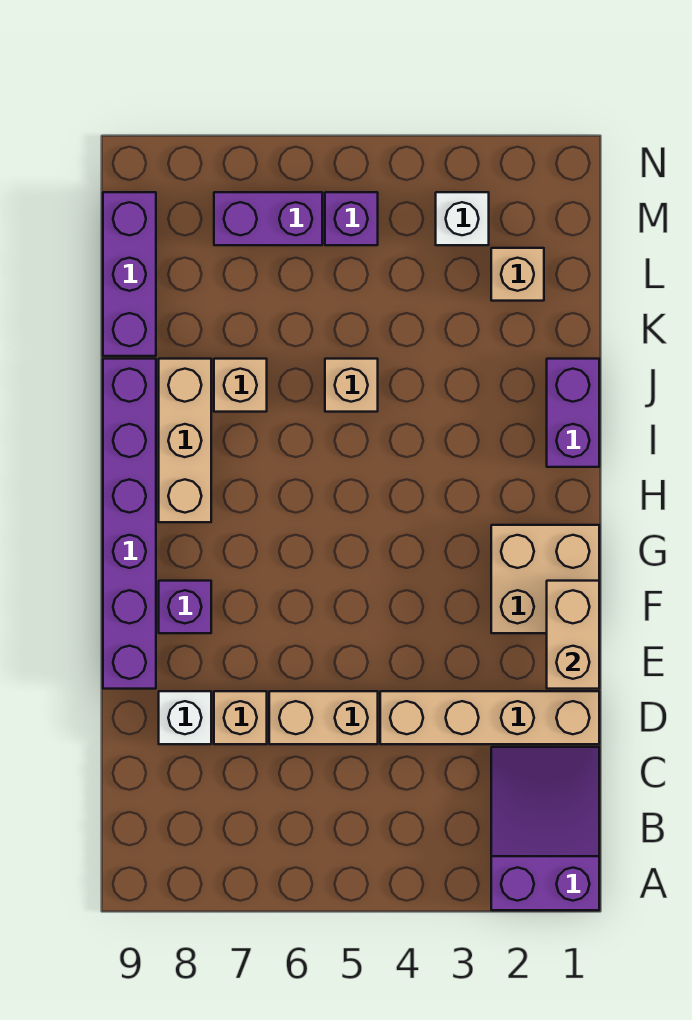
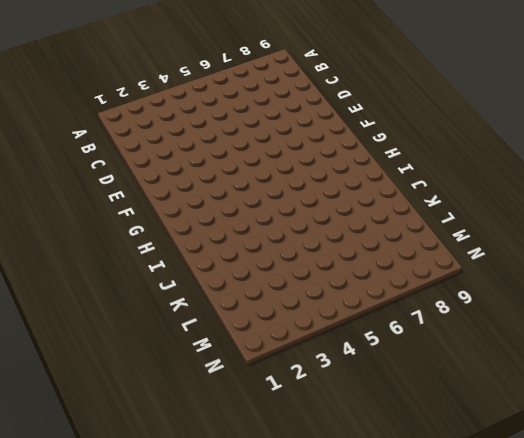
none -> purple slope A1:C2 level 1 top A
none -> tan brick D1:D4 level 1
none -> tan brick D5:D6 level 1

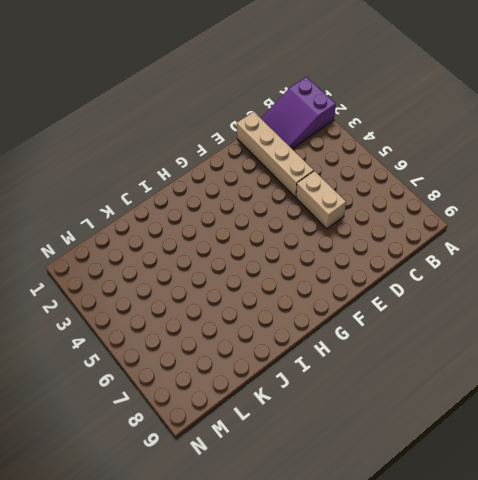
none -> tan brick D7 level 1
none -> white brick D8 level 1
none -> purple brick E9:J9 level 1

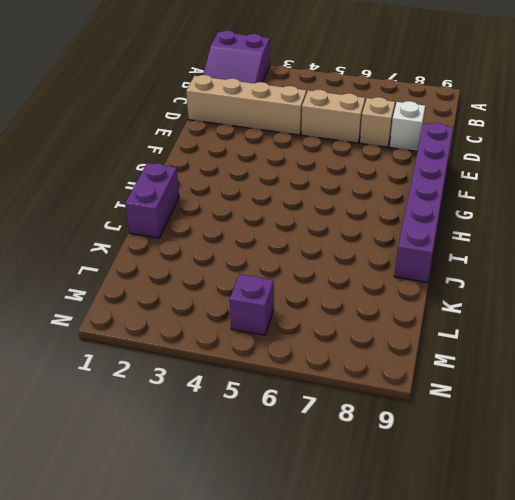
none -> tan brick F1:G2 level 1
none -> purple brick F8 level 1
none -> tan brick H8:J8 level 1

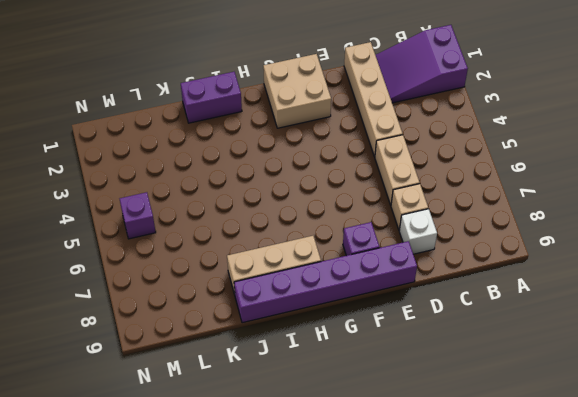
none -> tan brick J5 level 1
none -> tan brick J7 level 1
none -> purple brick K9:M9 level 1

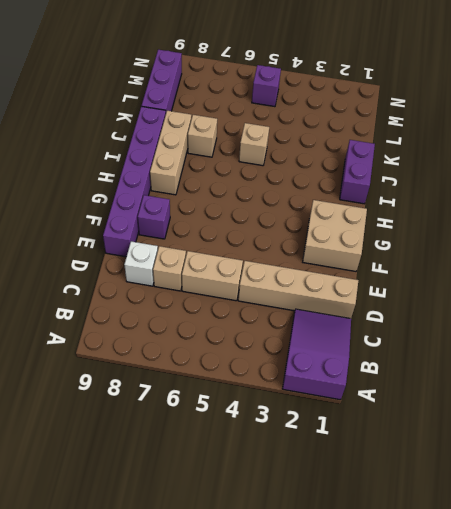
none -> tan brick L2 level 1
none -> white brick M3 level 1
none -> purple brick M6:M7 level 1

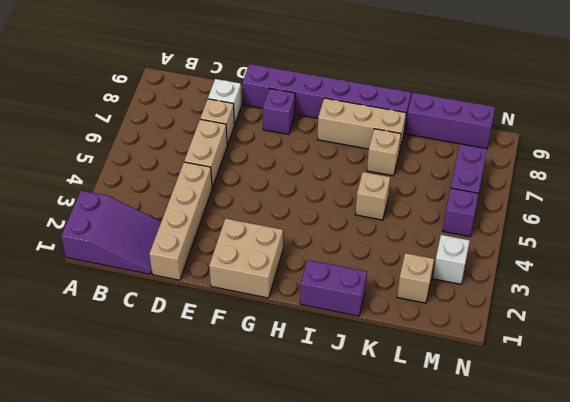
none -> tan brick E1:F1 level 2

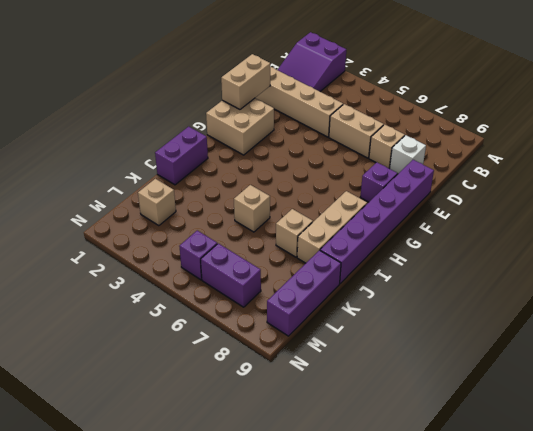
none -> white brick M3 level 1

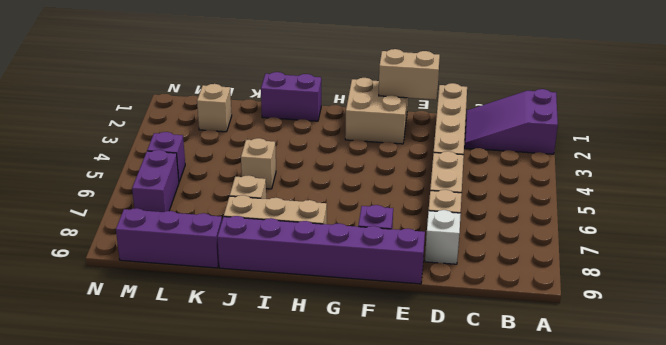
none -> white brick M3 level 1

